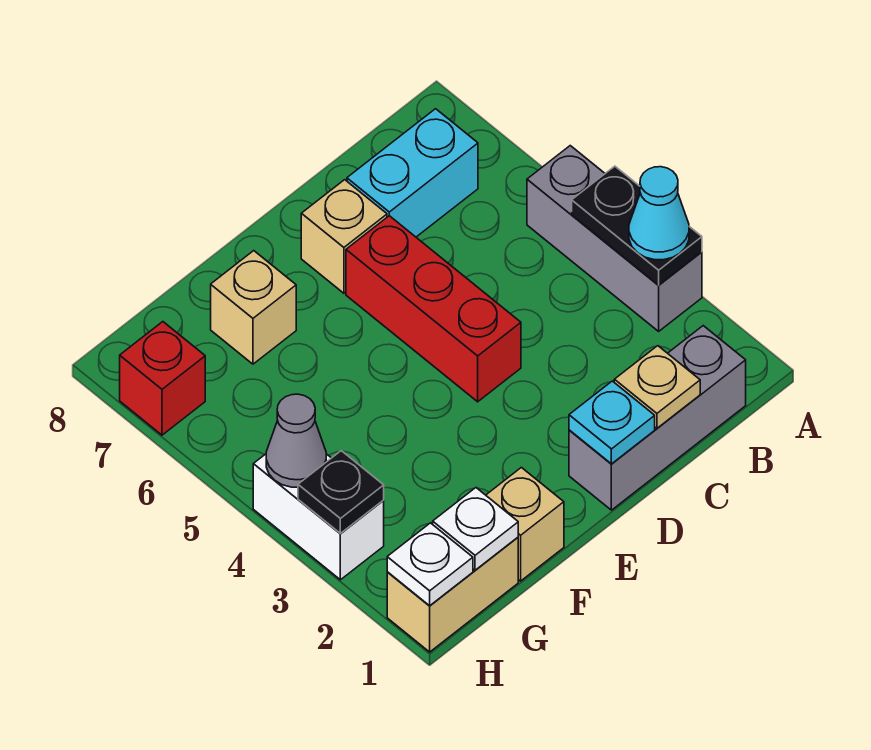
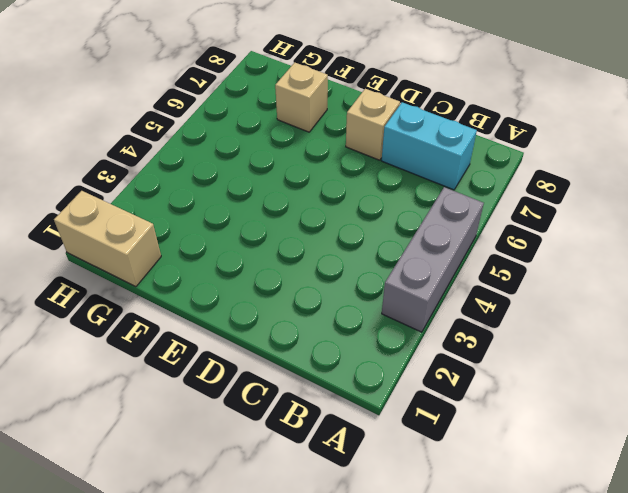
none -> grey brick B1:D1 level 1
none -> red brick D4:D6 level 1
none -> tan brick F1 level 1

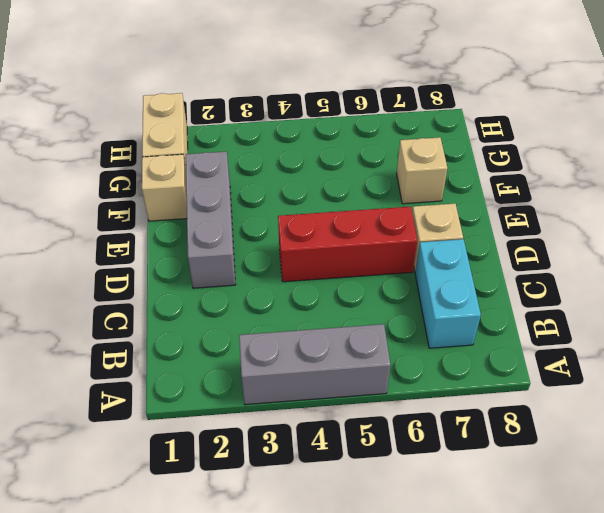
grey brick D2:F2 level 1 -> grey brick B1:D1 level 1
none -> white brick H3:H4 level 1
none -> red brick H7 level 1
none -> black plate A3:A4 level 2

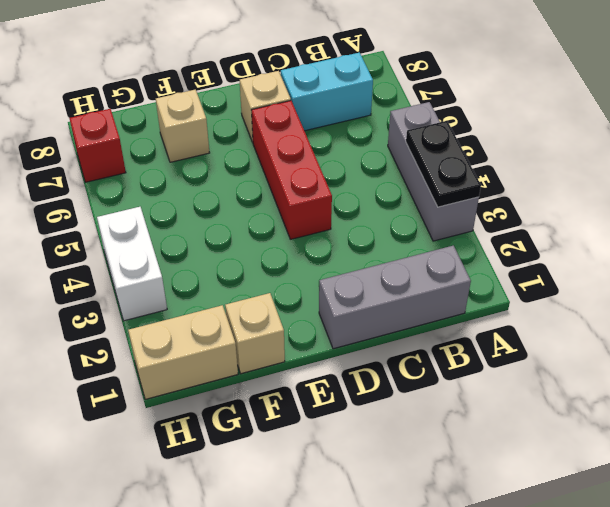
none -> tan plate C1 level 2
none -> cyan plate D1 level 2
none -> white plate G1 level 2

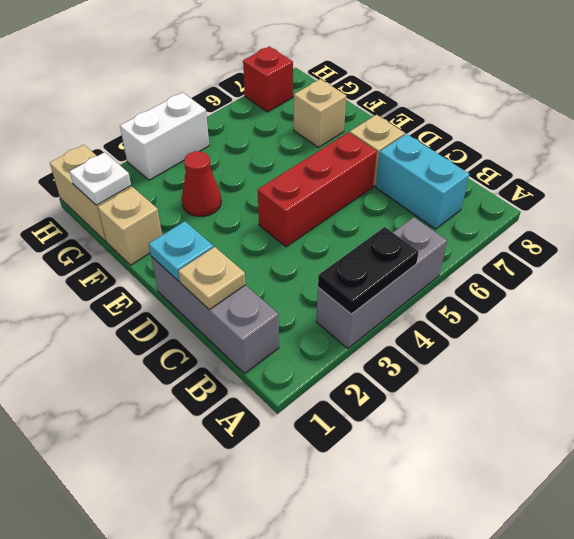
red cone F3 level 1 -> none
none -> white plate H1 level 2
none -> black plate H3 level 2
none -> grey cone H4 level 2

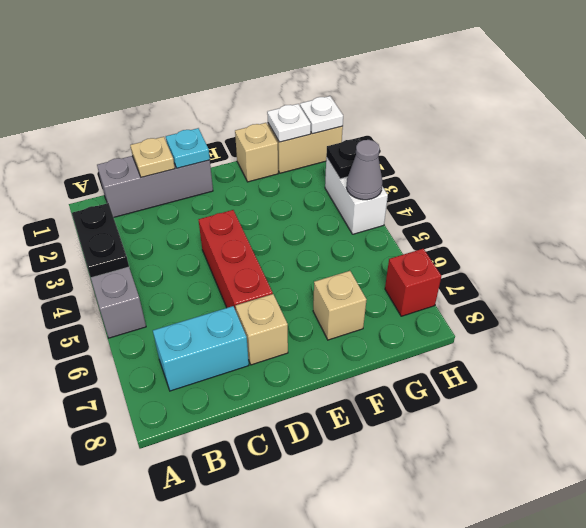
none -> cyan cone A3 level 3

